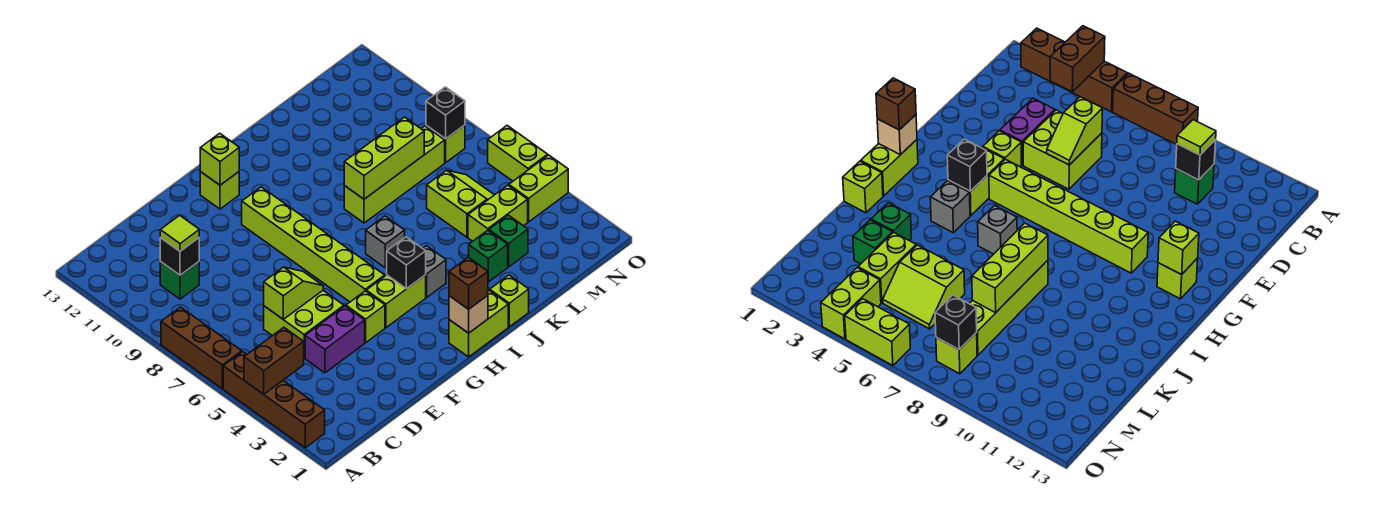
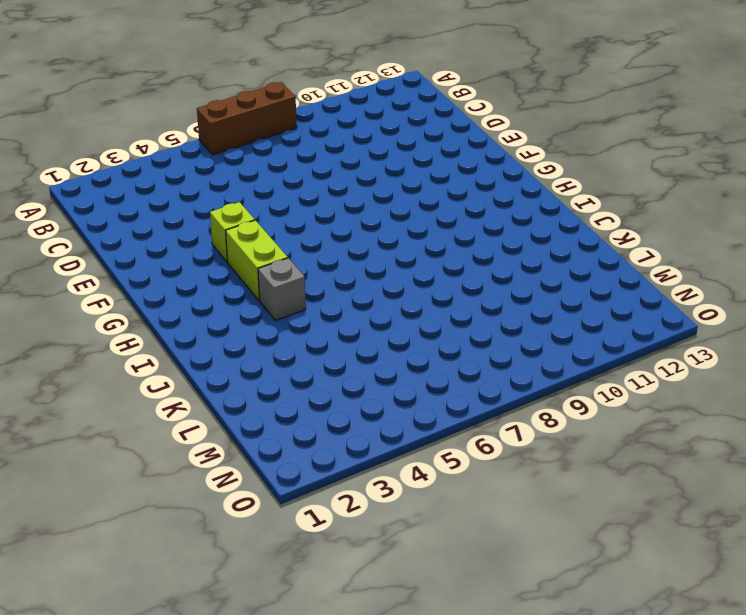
none -> brown brick A2:A5 level 1
none -> green brick C10 level 1
none -> purple brick D4:E4 level 1
none -> lime brick D5:E6 level 1

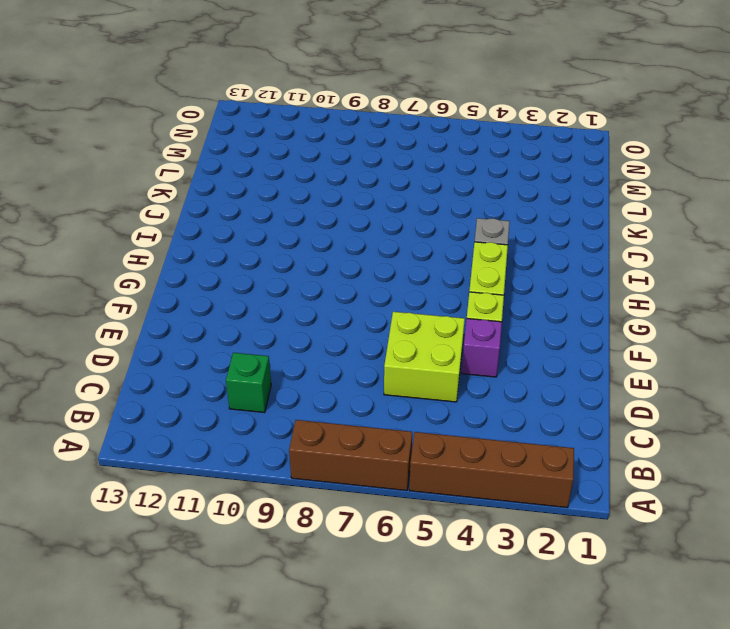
purple brick E4 level 1 -> purple brick D4:E4 level 1
none -> lime brick G5:G10 level 1
none -> lime brick G12 level 1
none -> lime brick H1:I1 level 1
none -> grey brick I6 level 1

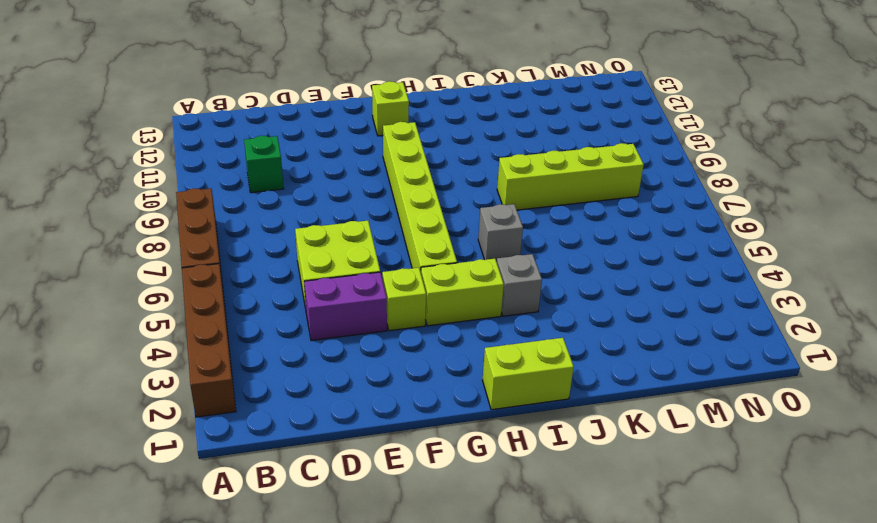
none -> lime brick J1 level 1
none -> green brick K3 level 1
none -> green brick L3 level 1
none -> lime brick L4:M4 level 1

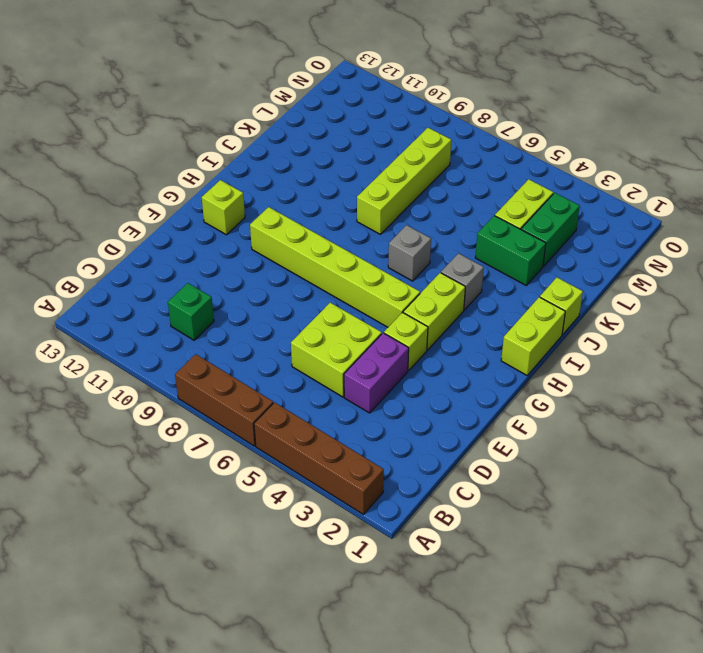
green brick K3:K4 level 1 -> green brick K3 level 1
green brick L3:M3 level 1 -> green brick L3 level 1
none -> lime slope L5:M6 level 1 top L
none -> lime brick N4:O4 level 1
none -> lime brick N8 level 1
none -> lime brick O5:O6 level 1

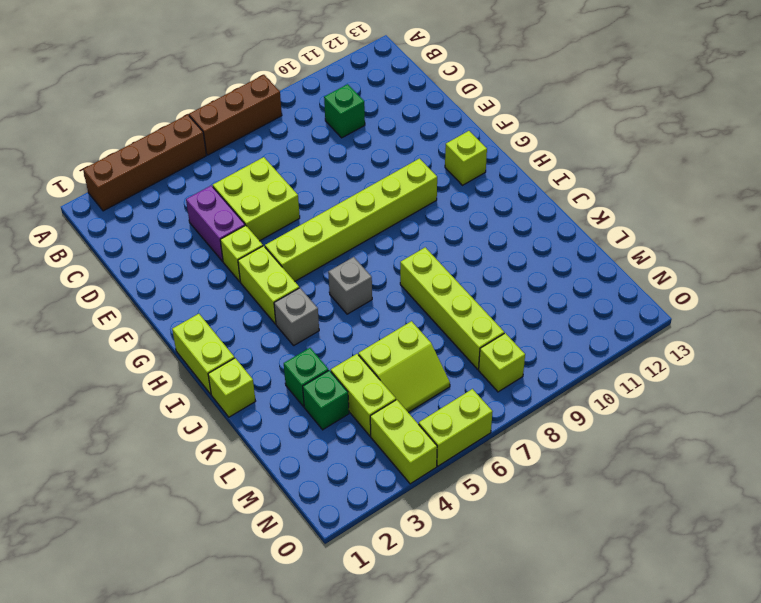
none -> brown brick A4:B4 level 2
none -> black brick C10 level 2
none -> lime slope D6:E6 level 2 top D
none -> lime brick G12 level 2

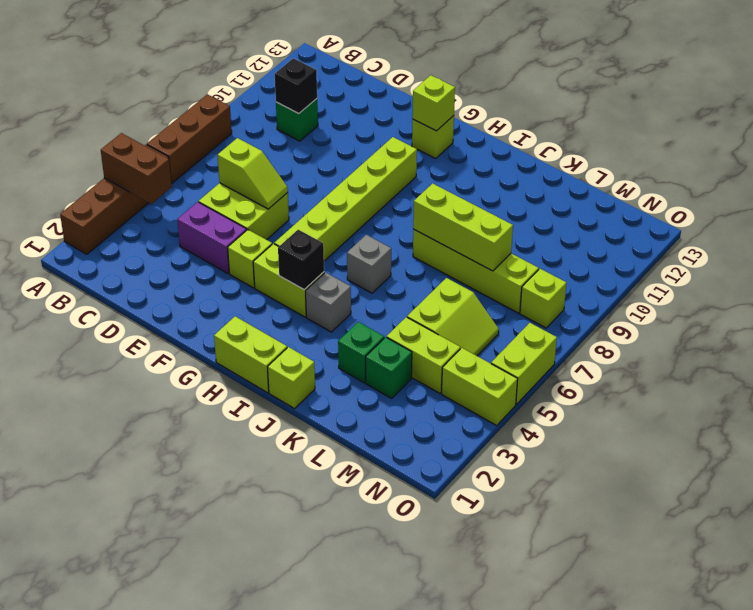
none -> tan brick H1 level 2
none -> black brick N8 level 2
none -> lime tile C10 level 3
none -> brown brick H1 level 3

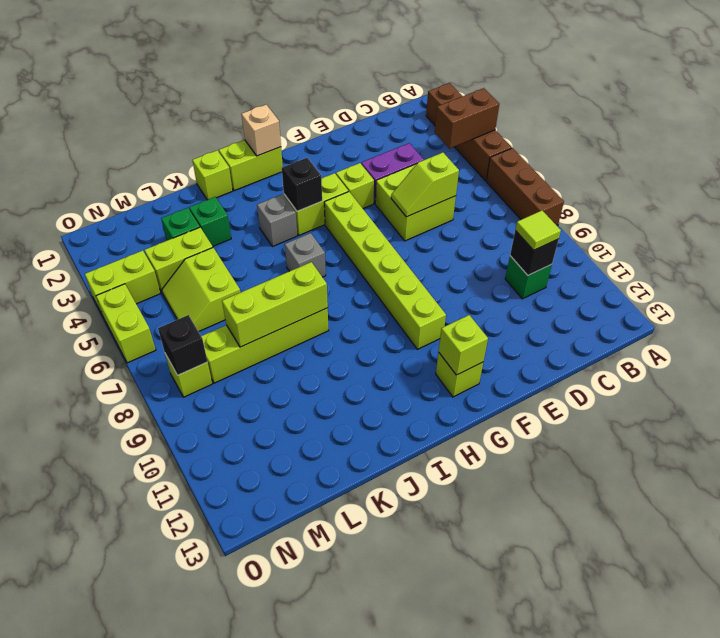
none -> brown brick H1 level 3

